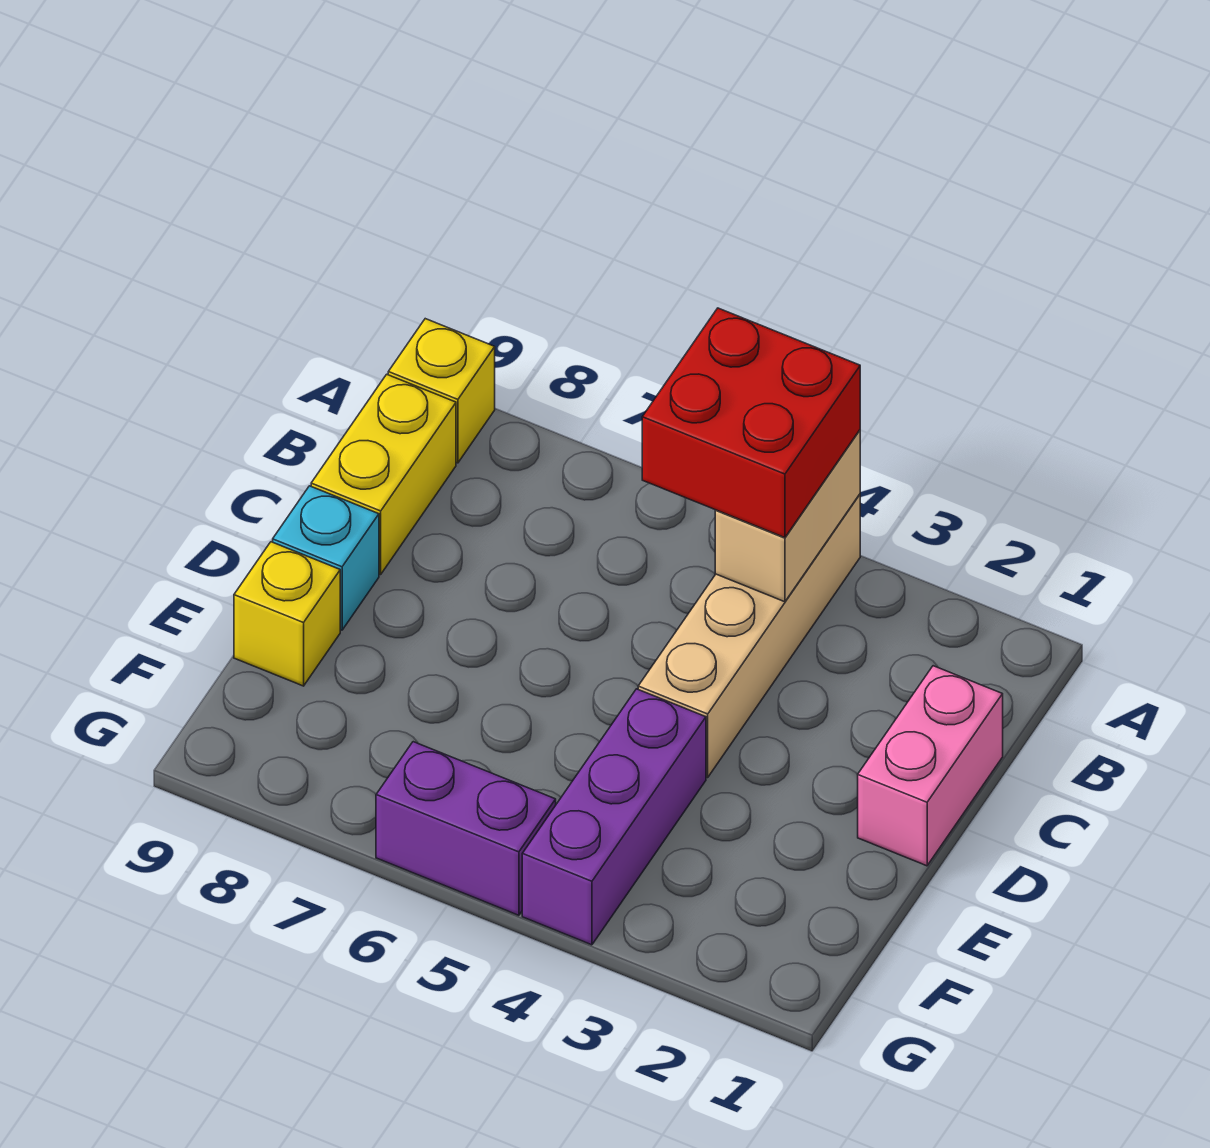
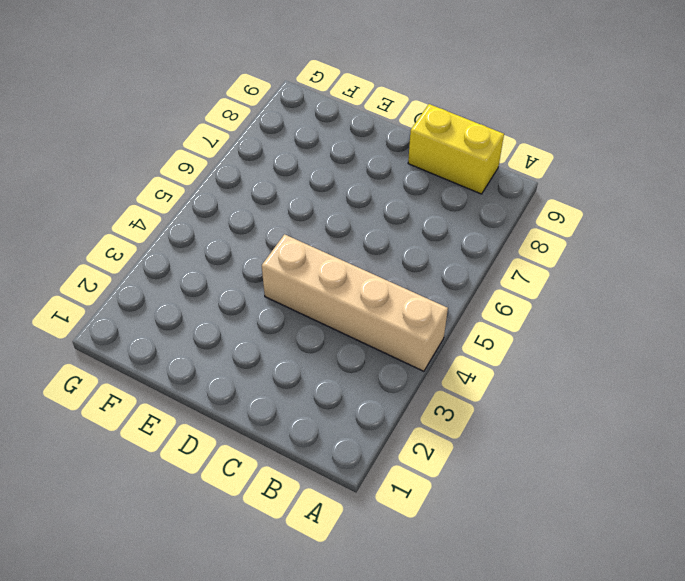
none -> yellow brick A9 level 1
none -> pink brick C1:D1 level 1

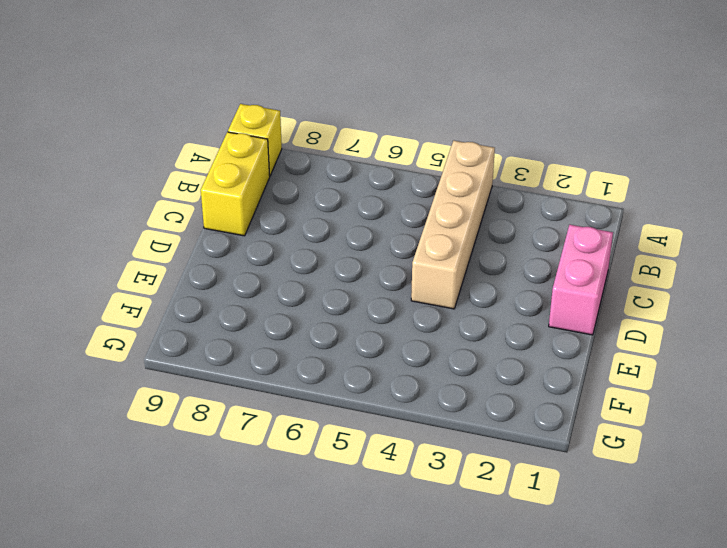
none -> cyan brick D9 level 1
none -> purple brick E4:G4 level 1

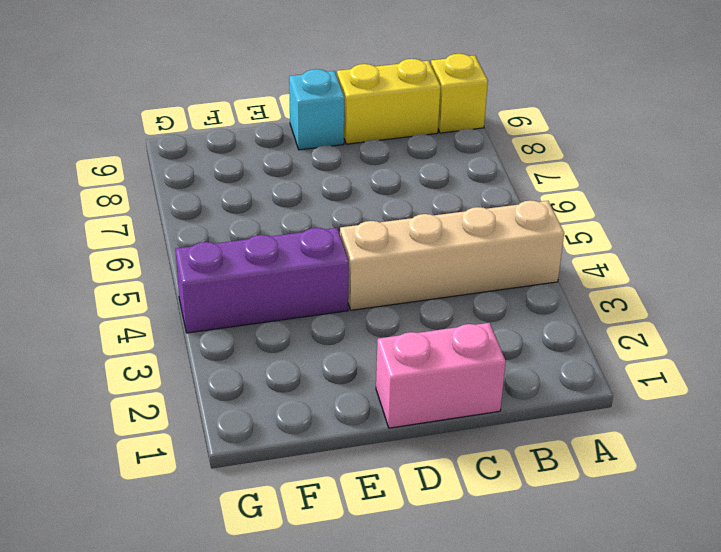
none -> yellow brick E9 level 1
none -> purple brick G5:G6 level 1

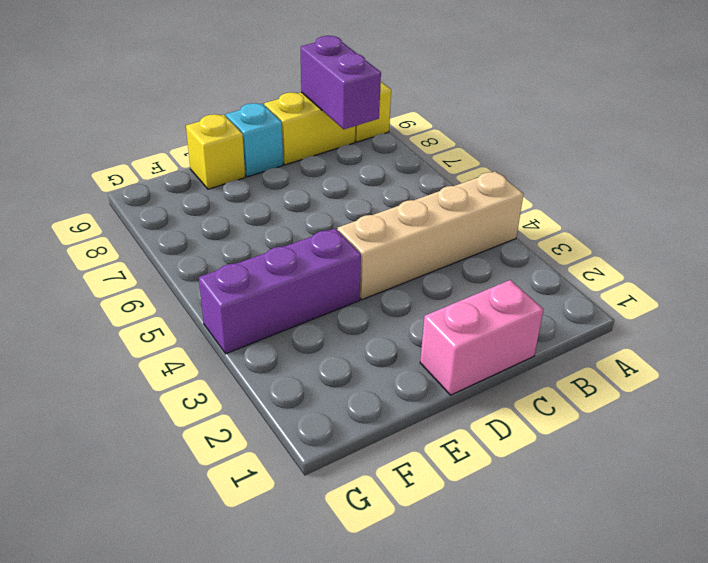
purple brick B8:B9 level 2 -> purple brick G5:G6 level 1
none -> tan brick A4:B4 level 2
none -> red brick A4:B5 level 3

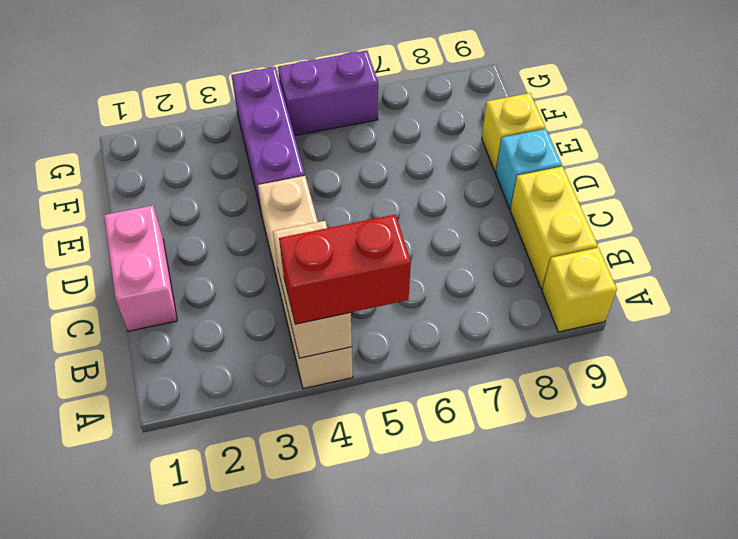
red brick A4:A5 level 3 -> red brick A4:B5 level 3

